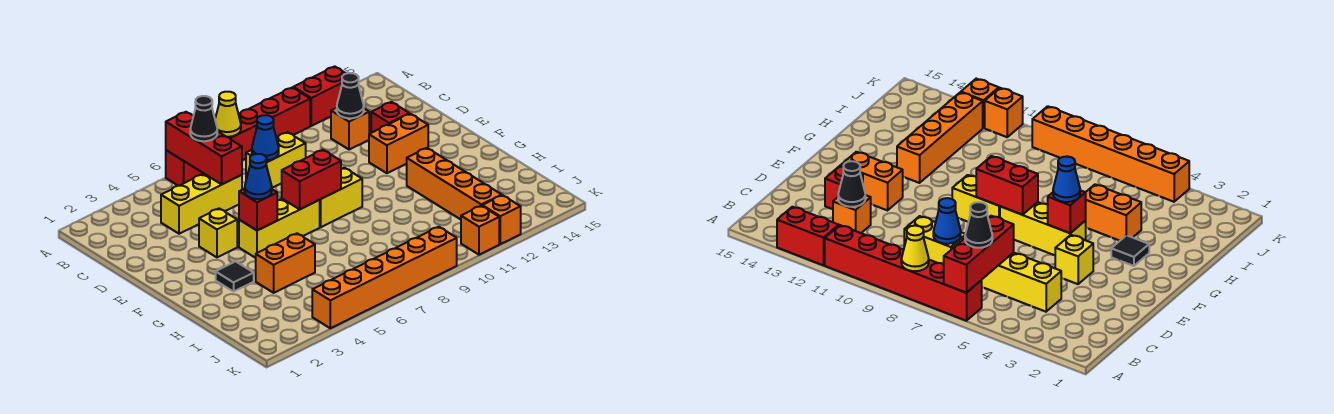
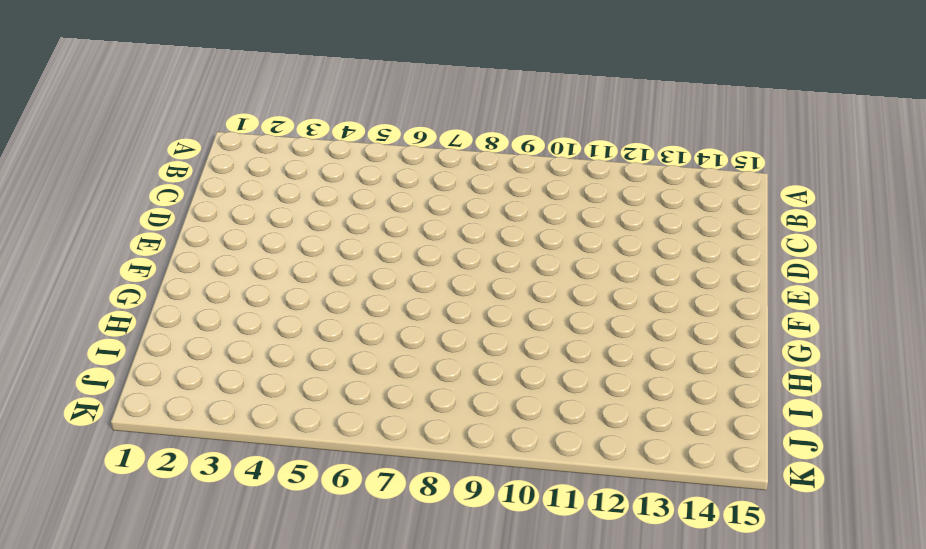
none -> red brick A6:A11 level 1
none -> red brick A12:A13 level 1
none -> yellow brick C4:C6 level 1

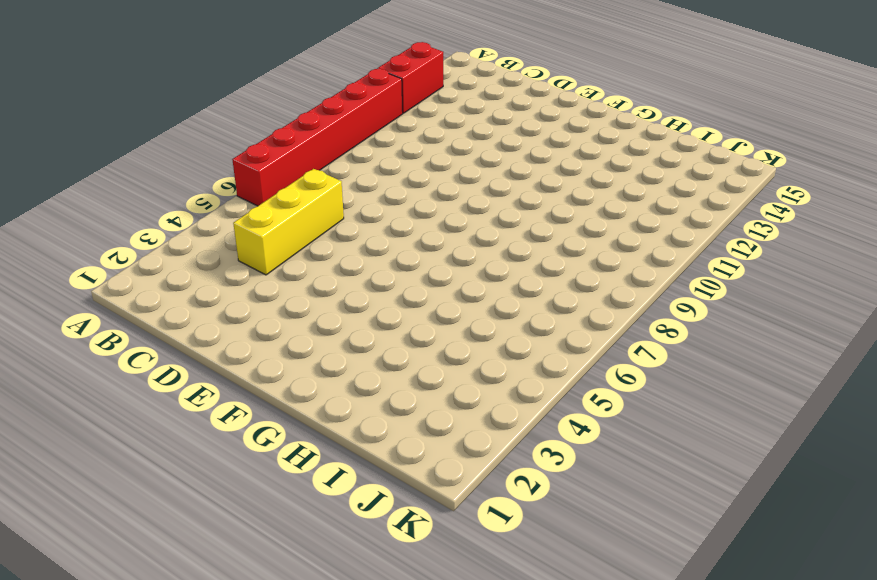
none -> yellow brick C8:C9 level 1
none -> orange brick C12 level 1
none -> red brick D13 level 1

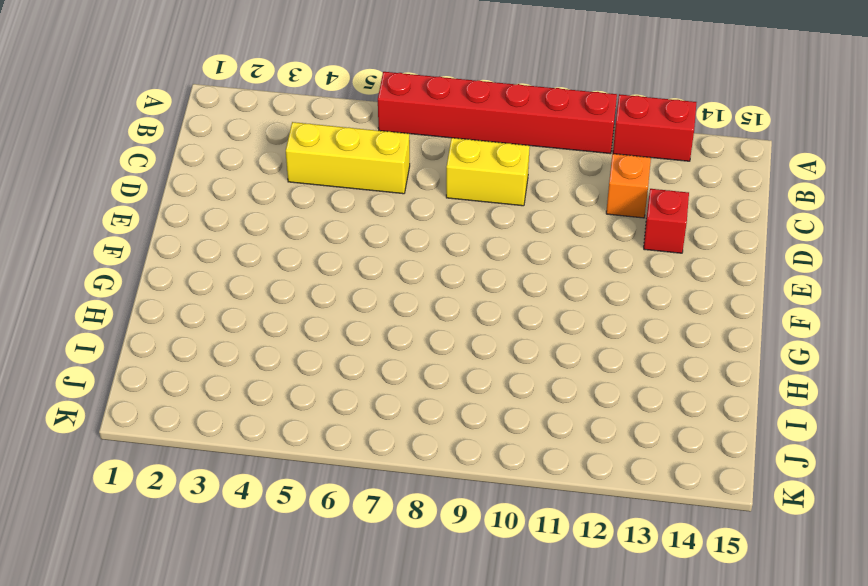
none -> yellow brick E4 level 1
none -> orange brick E12:E13 level 1
none -> yellow brick F5:F7 level 1

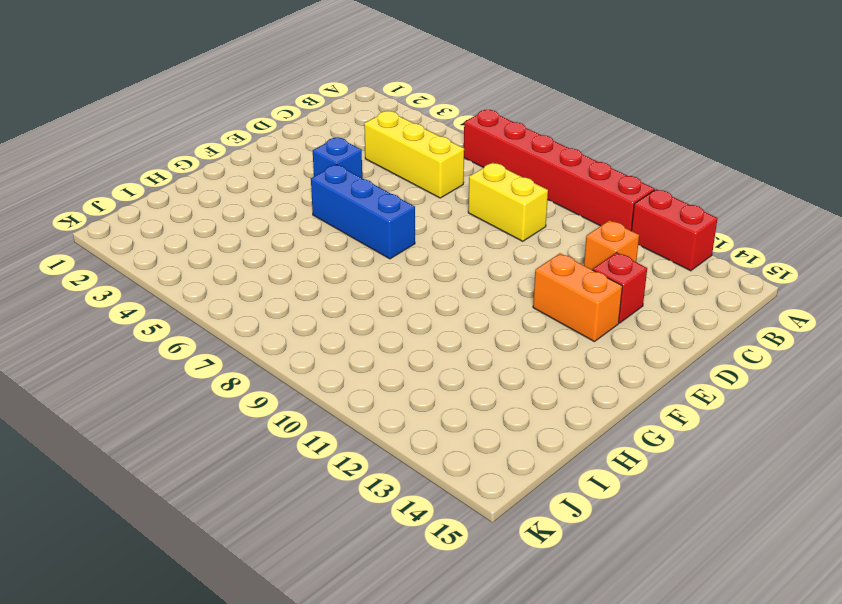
blue brick E4 level 1 -> yellow brick E4 level 1
blue brick F5:F7 level 1 -> yellow brick F5:F7 level 1
none -> yellow brick F8:F9 level 1
none -> black tile G3 level 1
none -> orange brick G12:J12 level 1

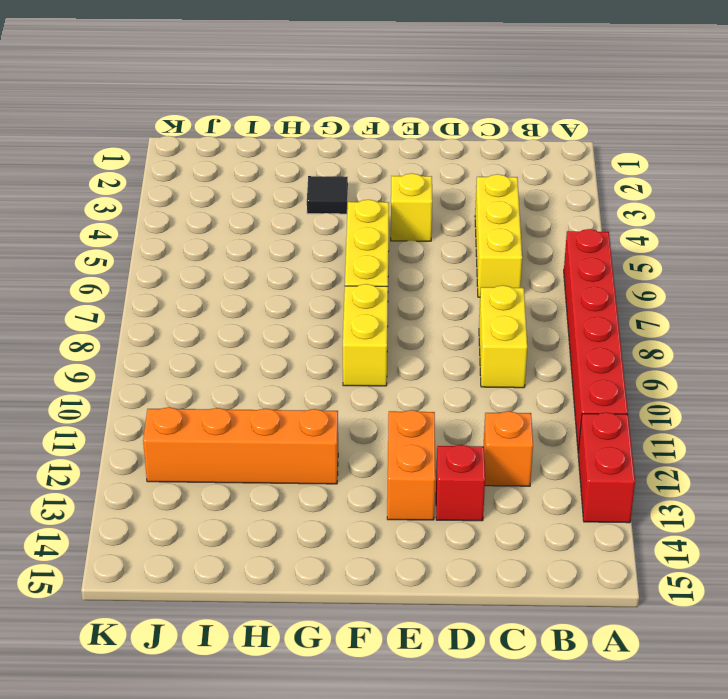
none -> orange brick H4:H5 level 1
none -> orange brick K4:K9 level 1
none -> orange brick K11 level 1

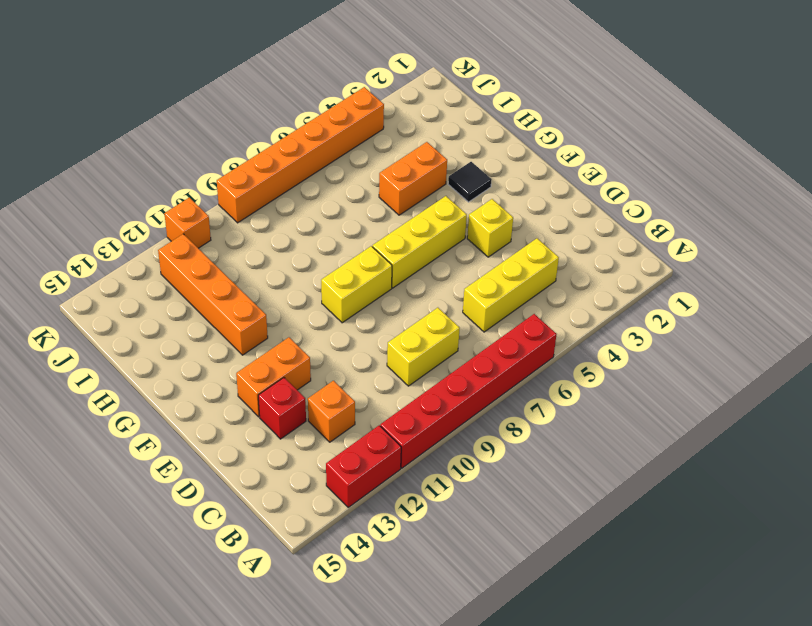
none -> orange brick K12 level 1
none -> red brick A6:C6 level 2
none -> yellow cone A8 level 2

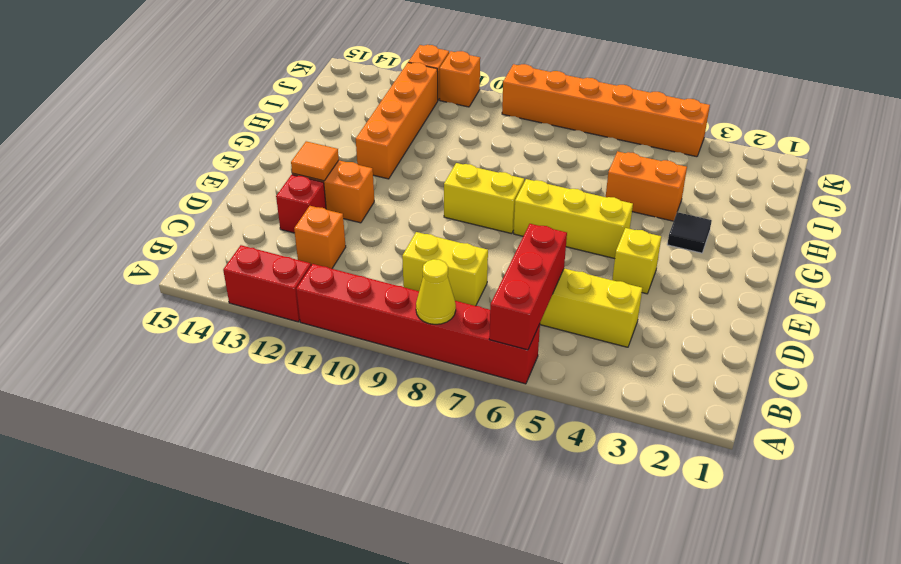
orange tile E13 level 2 -> none
none -> blue cone C8 level 2
none -> black cone C12 level 2
none -> red brick F5 level 2

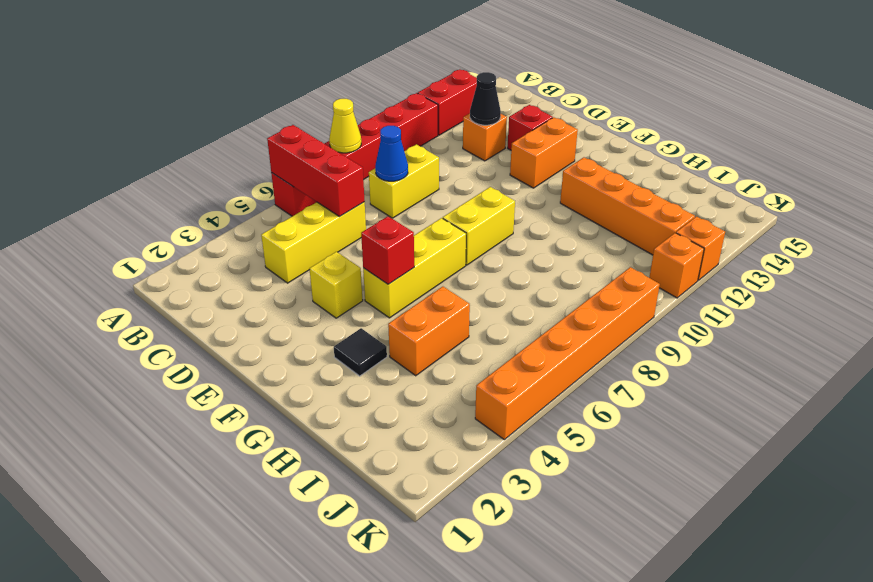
none -> red brick F7:F8 level 2
none -> black cone B6 level 3
none -> blue cone F5 level 3

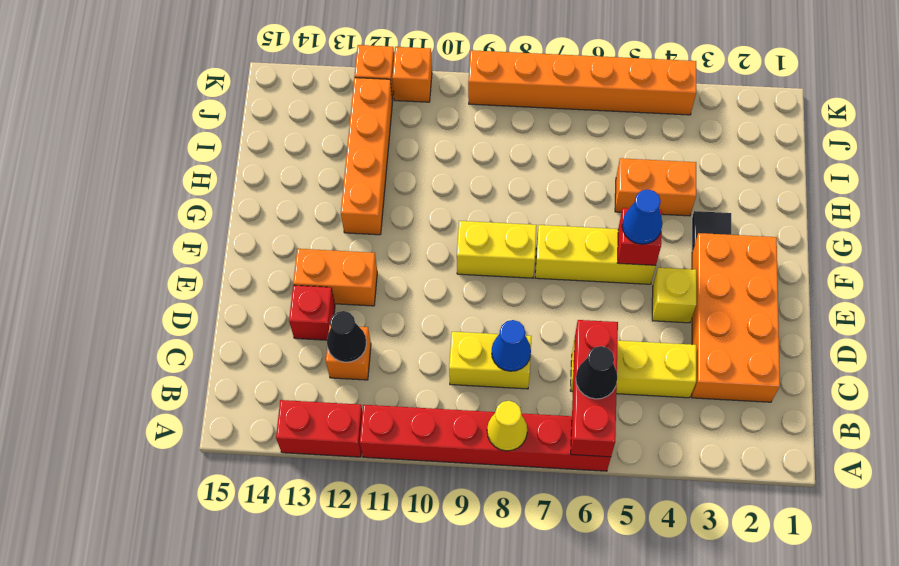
orange brick C2:F3 level 1 -> none
none -> red brick F7:F8 level 2

